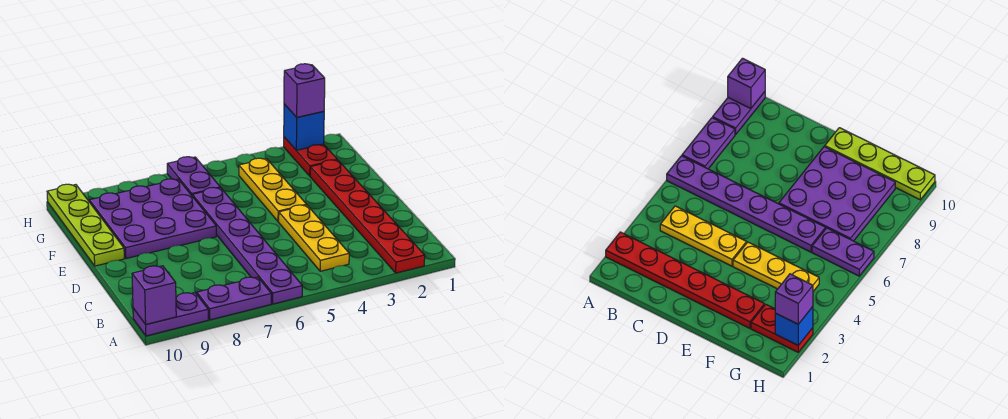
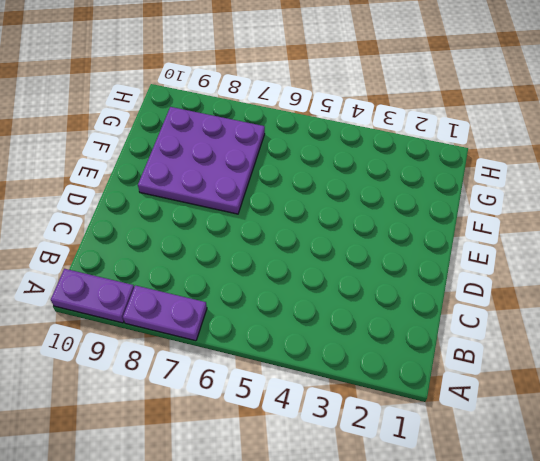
none -> red plate A2:F2 level 1
none -> purple plate A6:F6 level 1
none -> yellow plate B4:D4 level 1

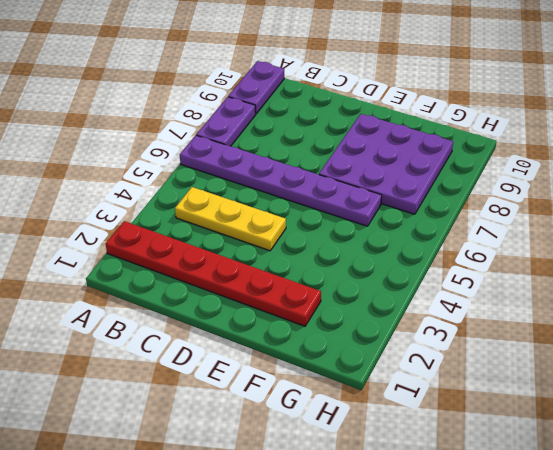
none -> yellow plate E4:G4 level 1
none -> lime plate E10:H10 level 1
none -> red plate G2:H2 level 1

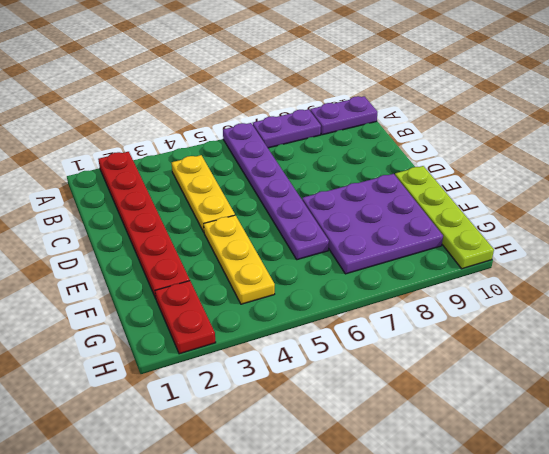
none -> purple plate G6:H6 level 1
none -> purple brick A10 level 2
none -> blue brick H2 level 2

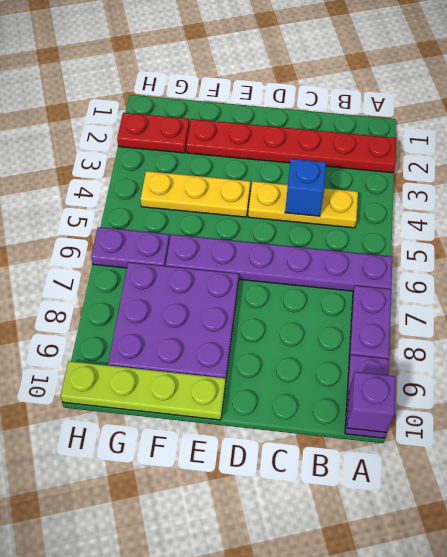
blue brick C4 level 2 -> blue brick H2 level 2
none -> purple brick H2 level 3

